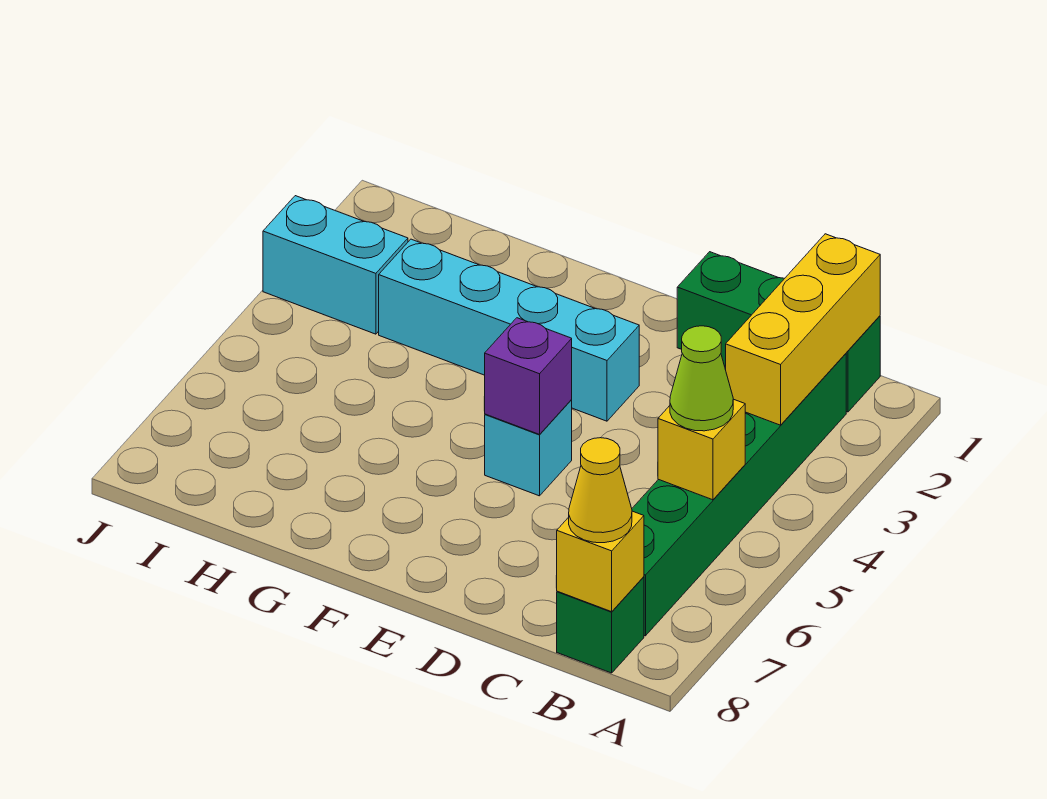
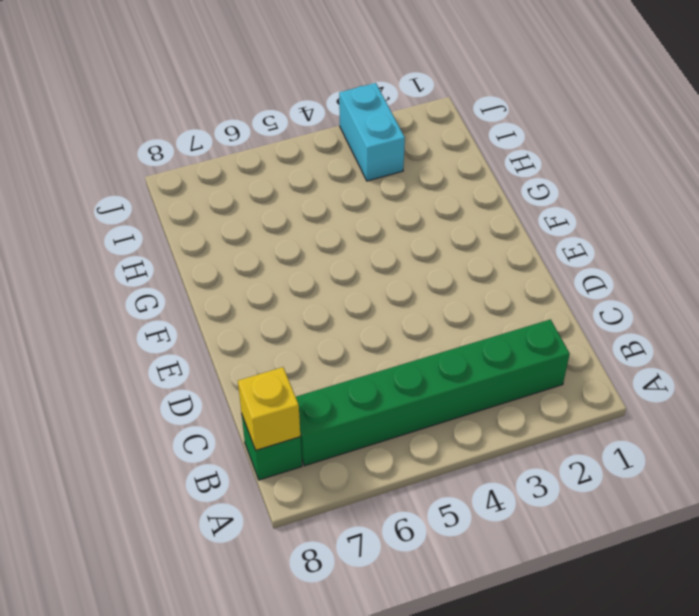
none -> green brick B1:D1 level 1
none -> cyan brick E3:H3 level 1
none -> cyan brick E5 level 1

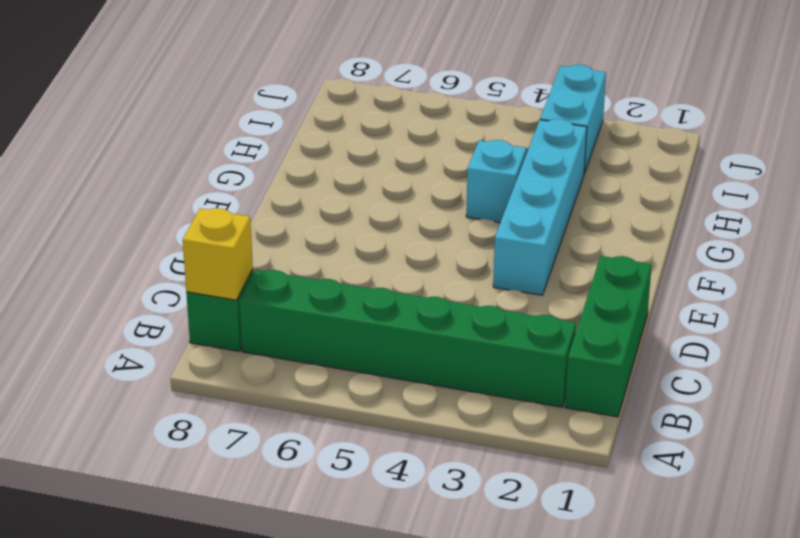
cyan brick G4 level 1 -> cyan brick E5 level 1
none -> yellow brick B1:B3 level 2
none -> yellow brick B5 level 2
none -> purple brick E5 level 2

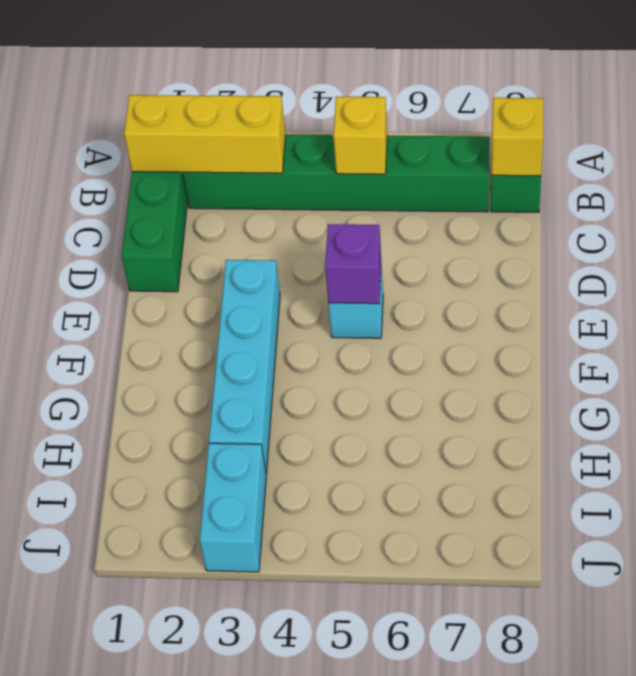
none -> lime cone B5 level 3
none -> yellow cone B8 level 3

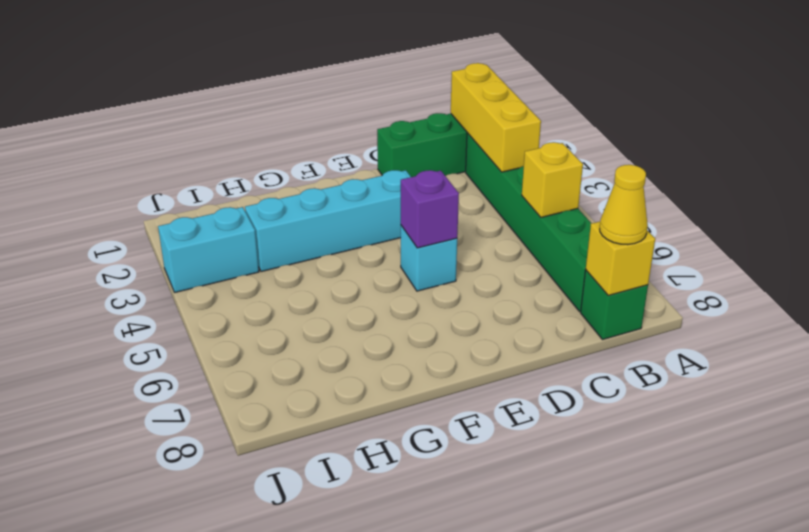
none -> lime cone B5 level 3

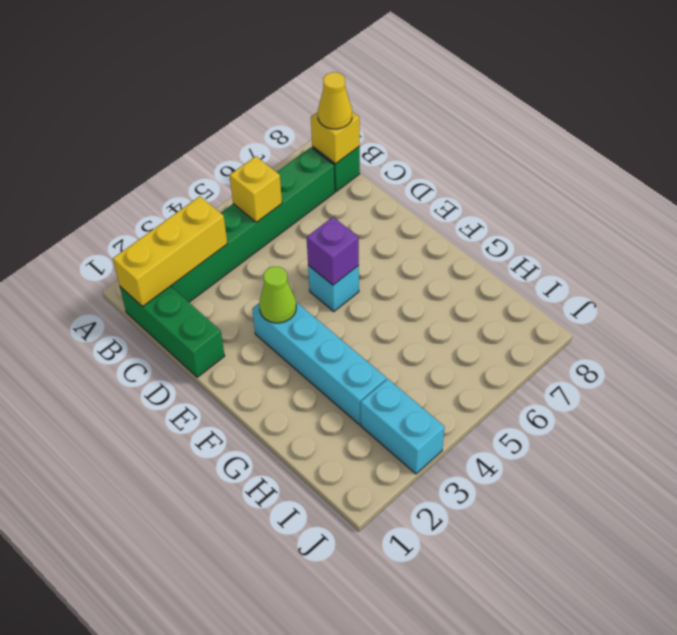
lime cone E3 level 2 -> lime cone B5 level 3

